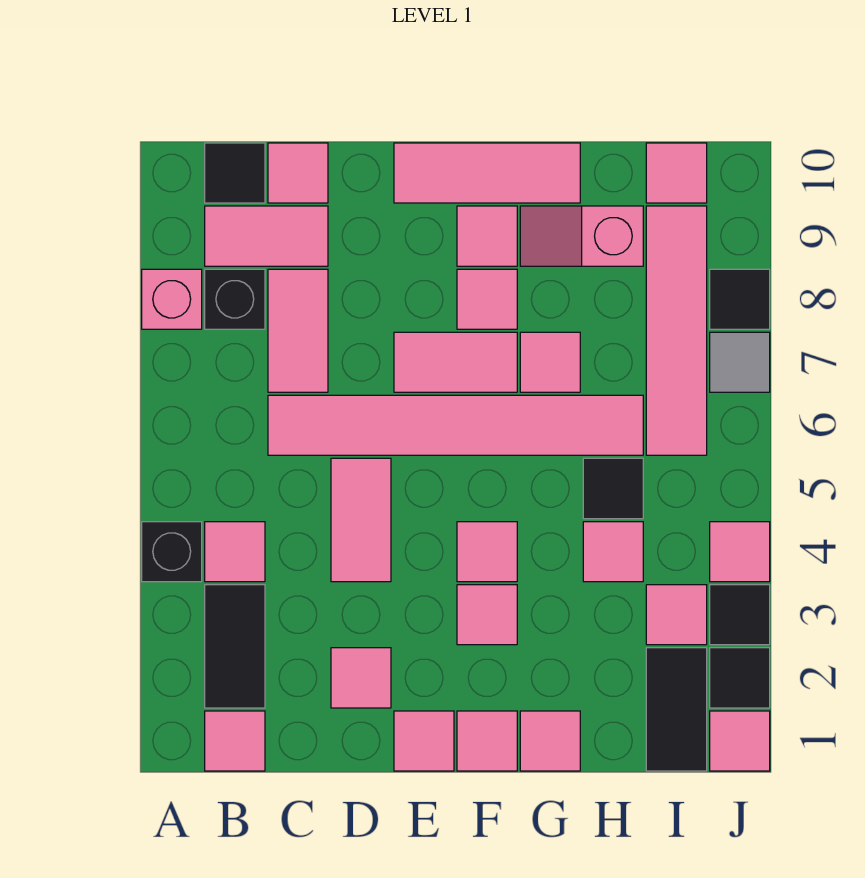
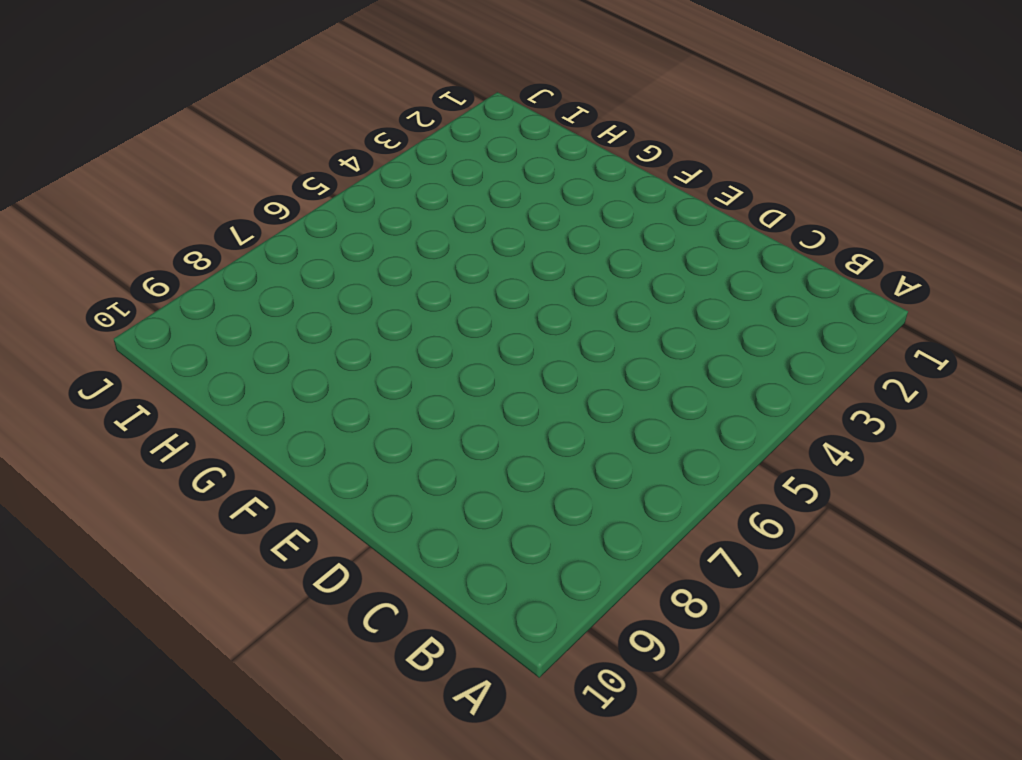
none -> black brick A4 level 1
none -> pink brick A8 level 1
none -> pink tile B1 level 1
none -> black tile B2:B3 level 1

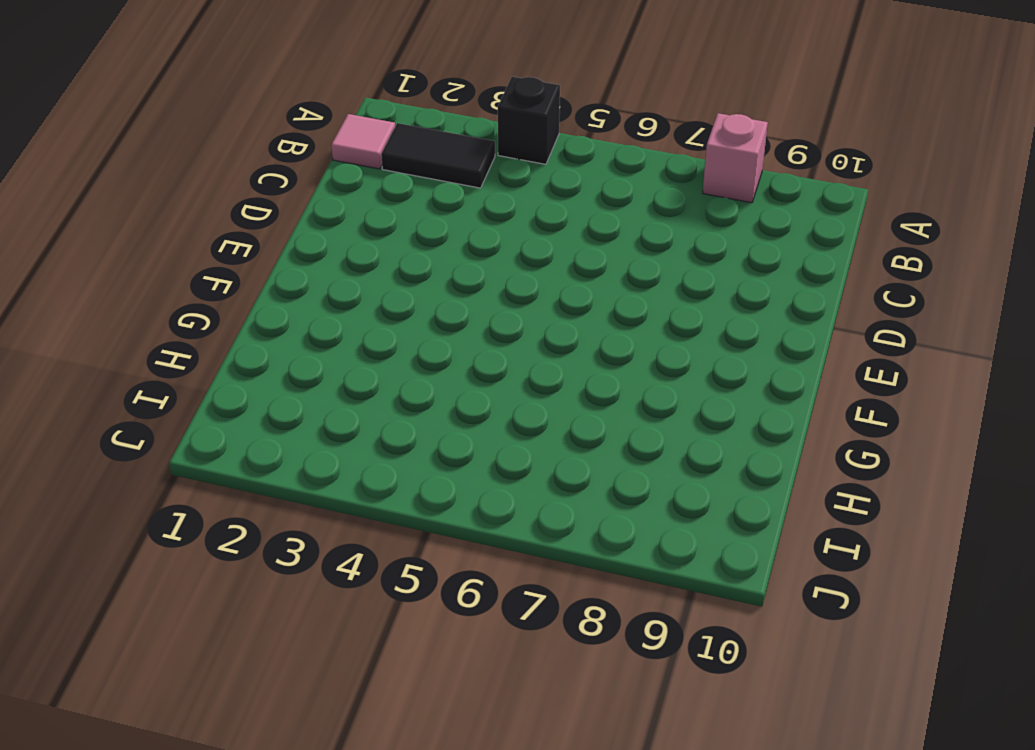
none -> pink tile B4 level 1
none -> black brick B8 level 1
none -> pink tile B9:C9 level 1
none -> black tile B10 level 1

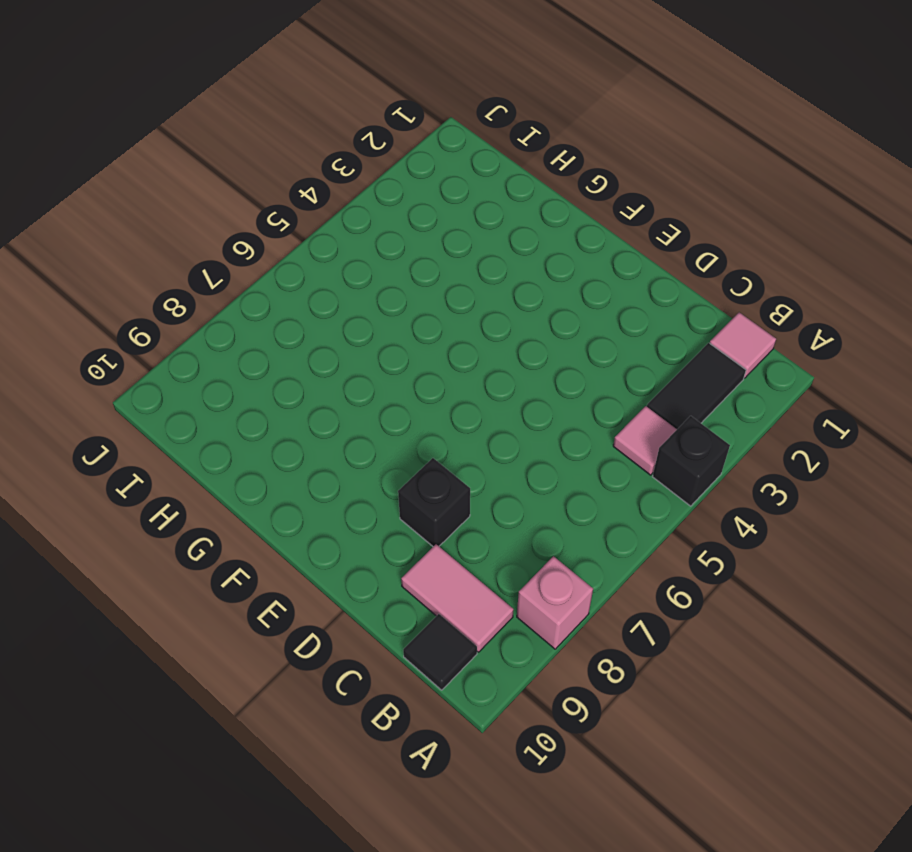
black brick D8 level 1 -> black brick B8 level 1
none -> pink tile C6:H6 level 1
none -> pink tile C7:C8 level 1
none -> pink tile C10 level 1
none -> pink tile D2 level 1

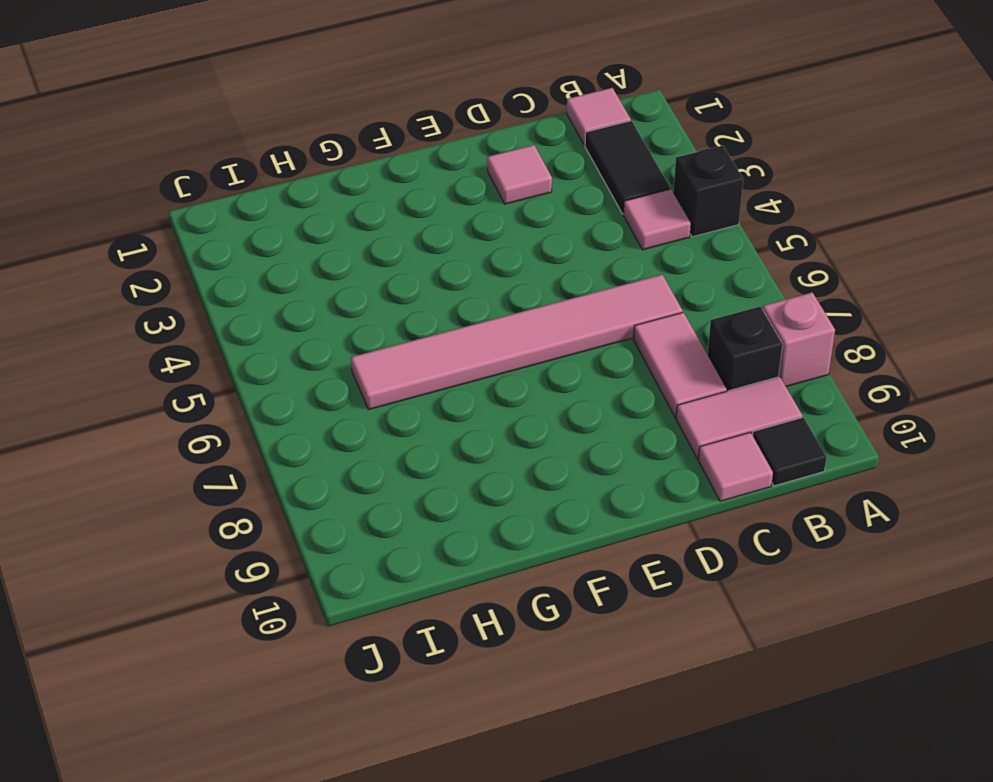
none -> pink tile D4:D5 level 1
none -> pink tile E1 level 1
none -> pink tile E7:F7 level 1
none -> pink tile E10:G10 level 1

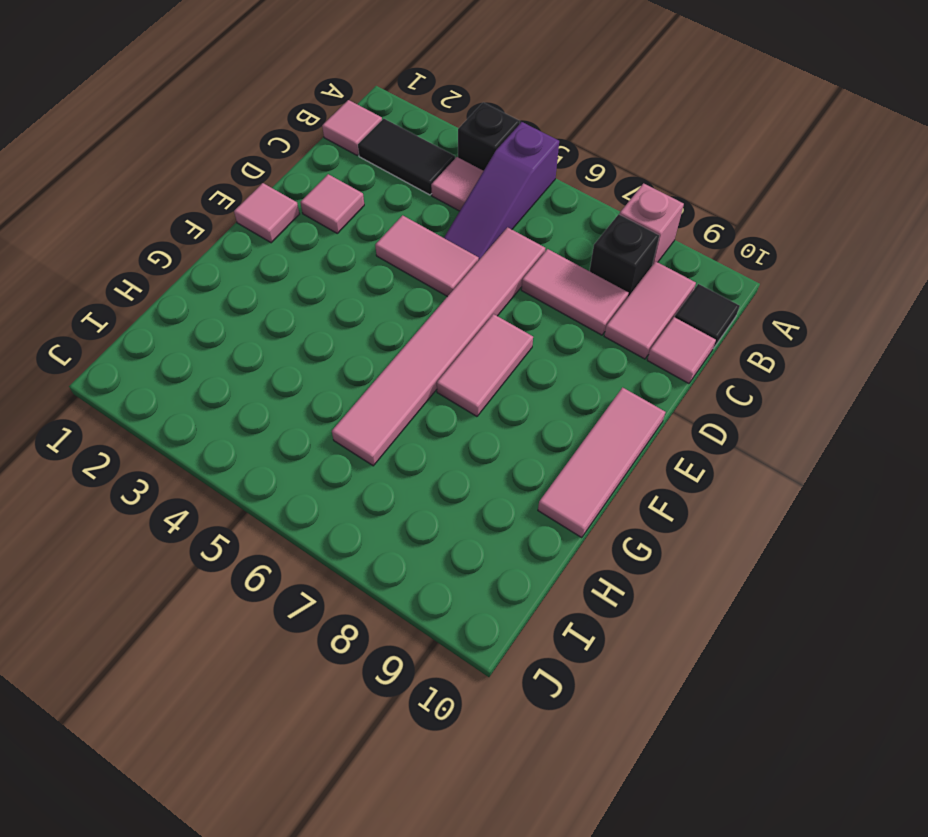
purple slope A5:C5 level 1 top A -> none
none -> pink tile F1 level 1
none -> pink tile F3 level 1
none -> pink tile F4 level 1
none -> pink tile F8 level 1

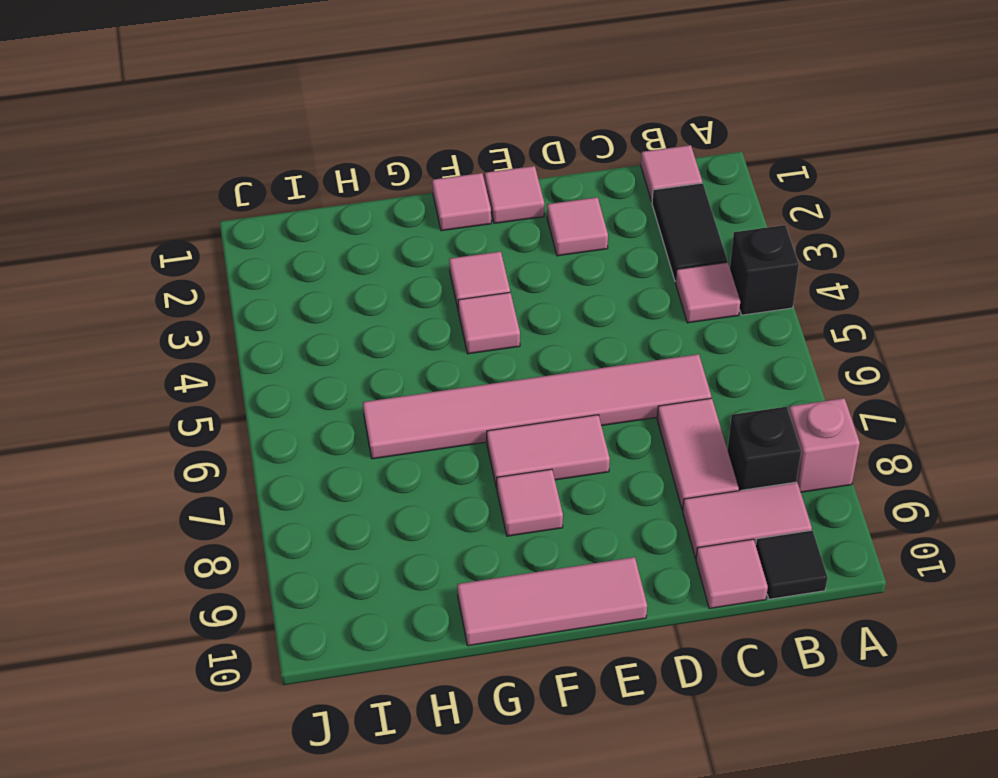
none -> pink tile D4:D5 level 1
none -> pink tile F9 level 1
none -> pink tile G1 level 1
none -> pink tile G7 level 1

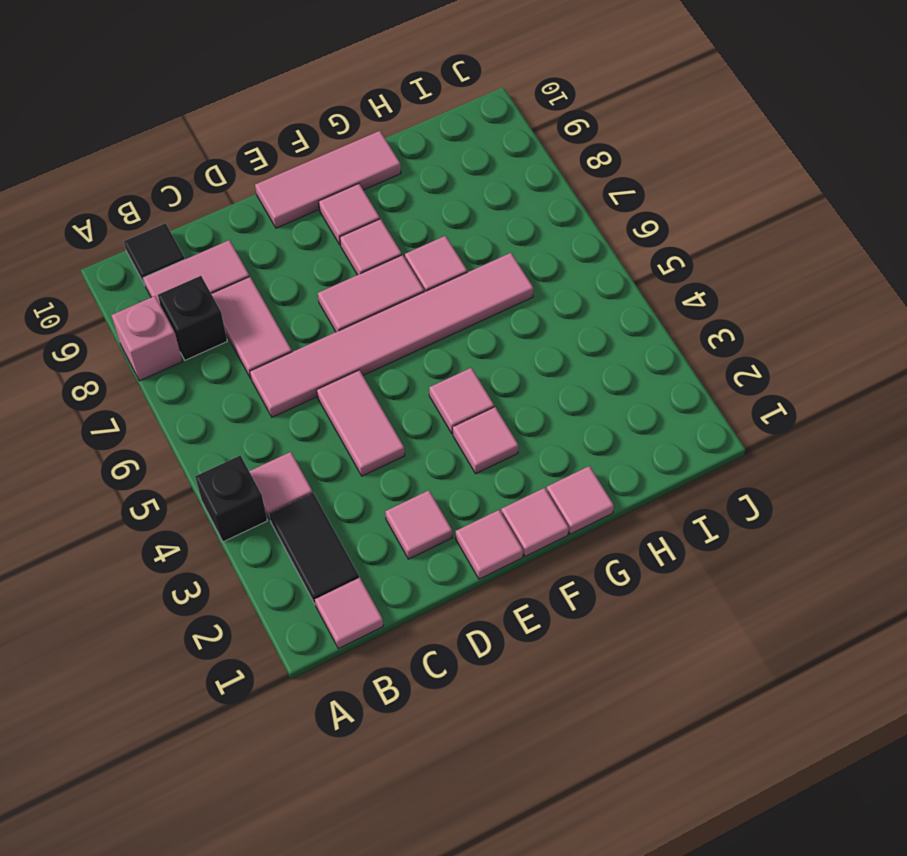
none -> pink tile C10 level 1
none -> pink slope G9:H9 level 1 top H
none -> pink tile H4 level 1
none -> black tile H5 level 1

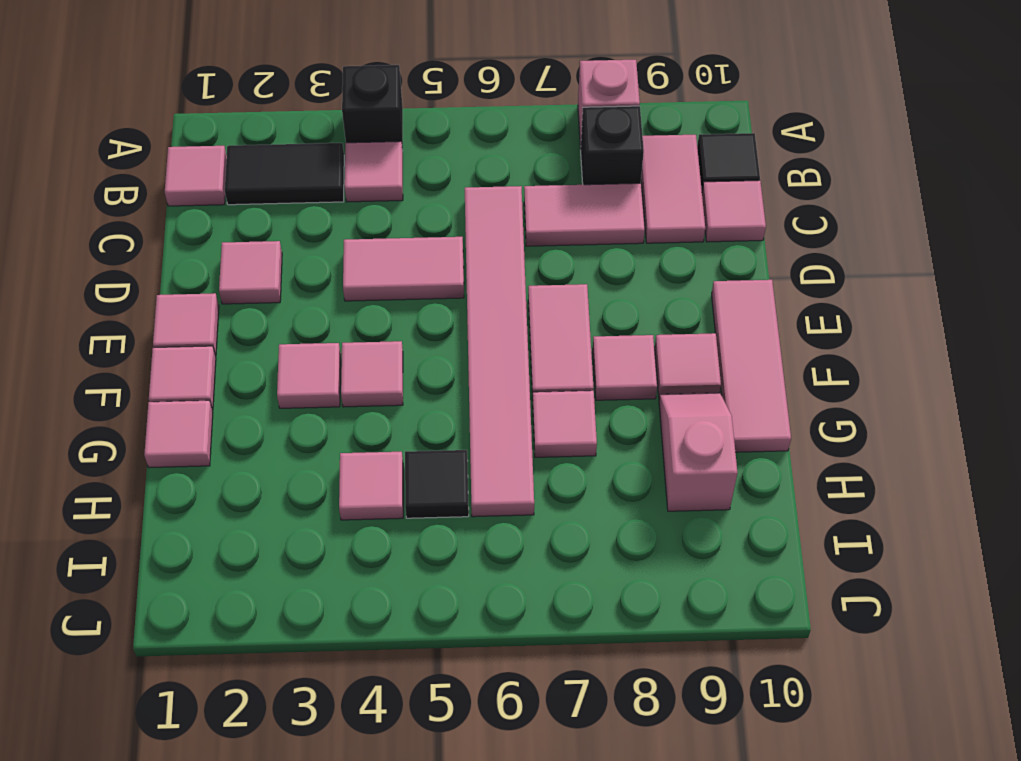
none -> black tile I1:I2 level 1
none -> pink tile I3 level 1
none -> pink tile I6:I9 level 1
none -> pink tile I10 level 1

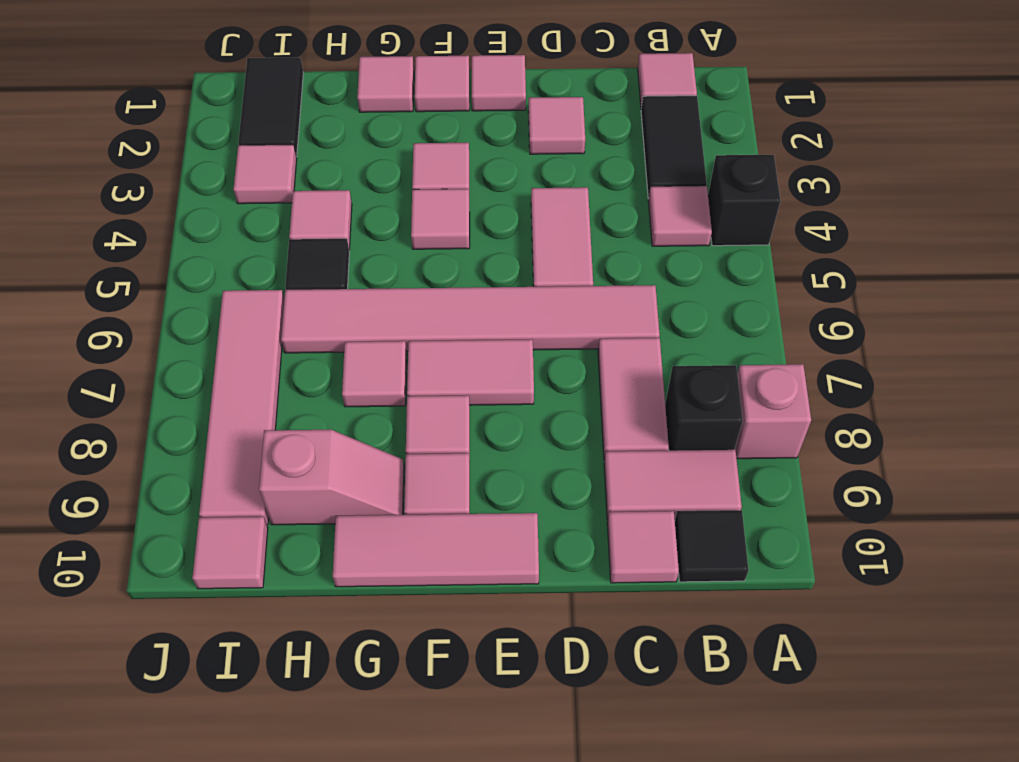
none -> pink tile J1 level 1
none -> black tile J2 level 1
none -> black tile J3 level 1
none -> pink tile J4 level 1

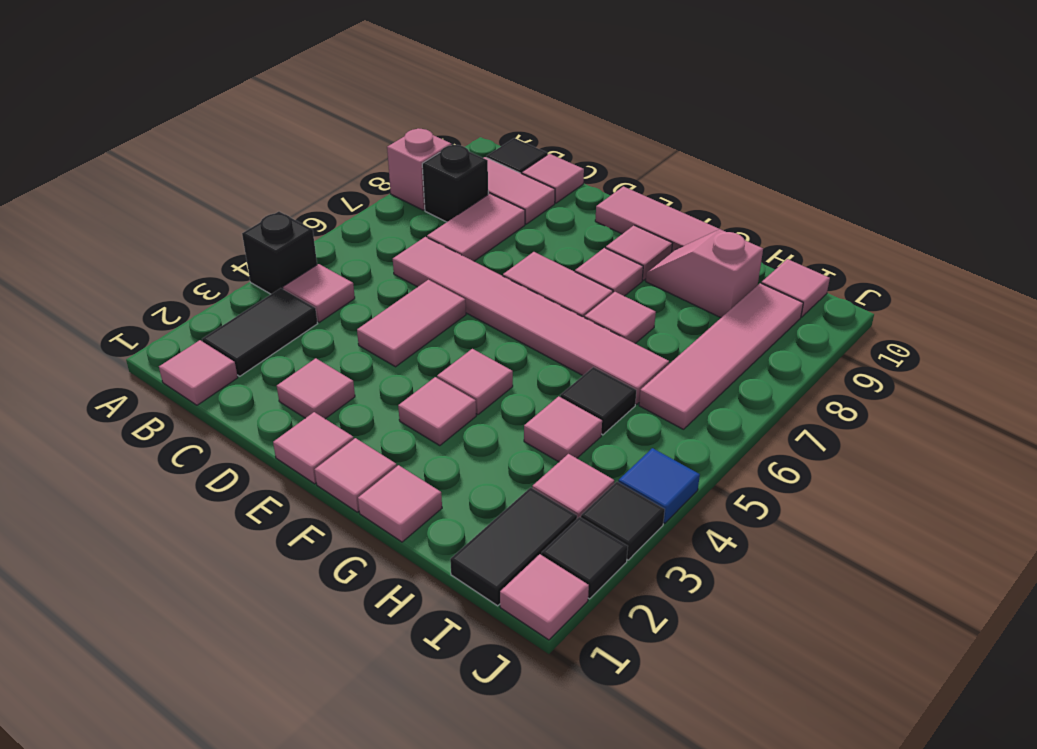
blue tile J4 level 1 -> pink tile J4 level 1
none -> grey tile J7 level 1
none -> black tile J8 level 1

